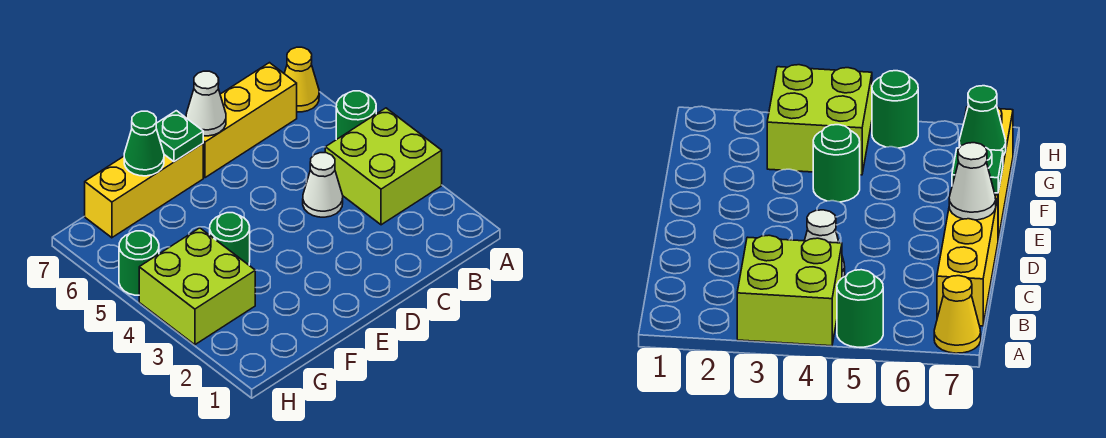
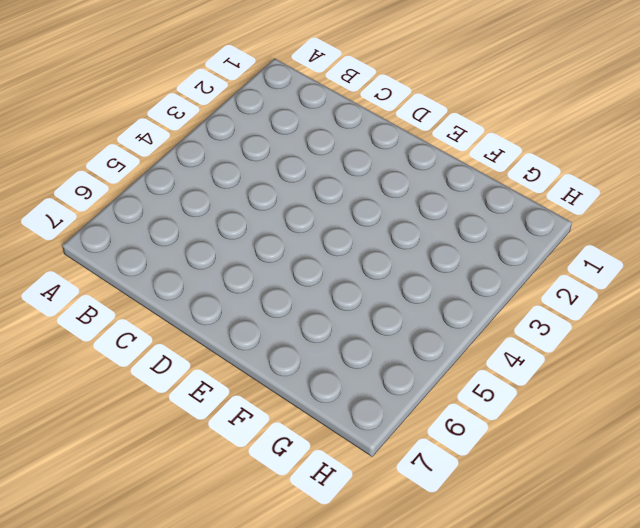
none -> lime brick A3:B4 level 1
none -> green round brick A5 level 1
none -> yellow cone A7 level 1

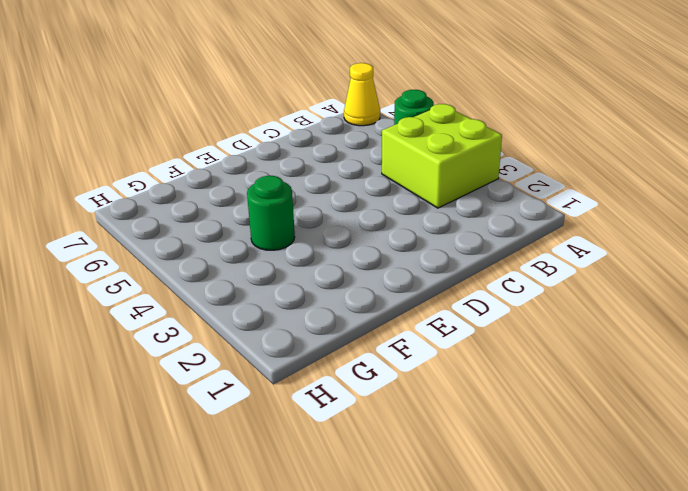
none -> yellow brick B7:D7 level 1
none -> white cone C4 level 1
none -> yellow brick E7:G7 level 1

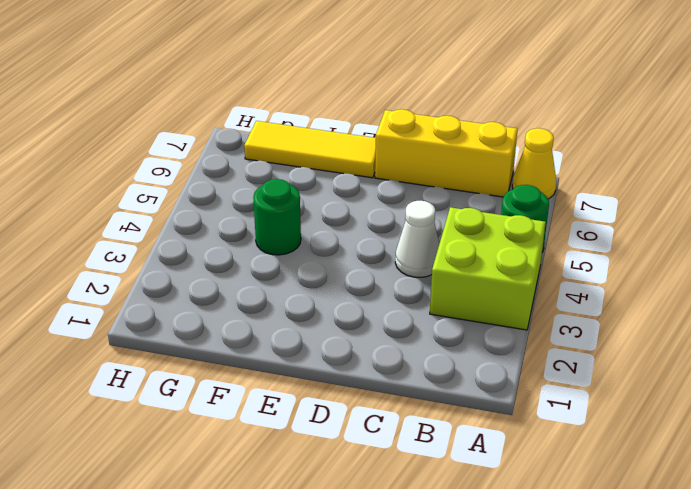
yellow tile E7:G7 level 1 -> yellow brick E7:G7 level 1
none -> lime brick G3:H4 level 1
none -> green round brick H5 level 1
none -> white cone D7 level 2

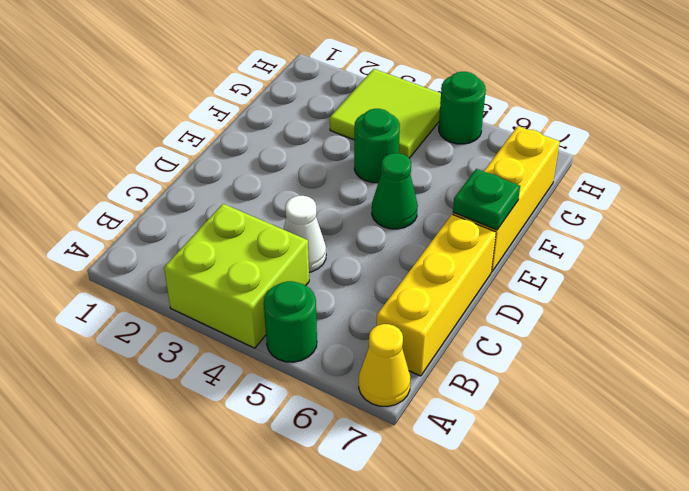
green cone E5 level 1 -> green cone F7 level 2
lime tile G3:H4 level 1 -> lime brick G3:H4 level 1
none -> white cone D7 level 2

